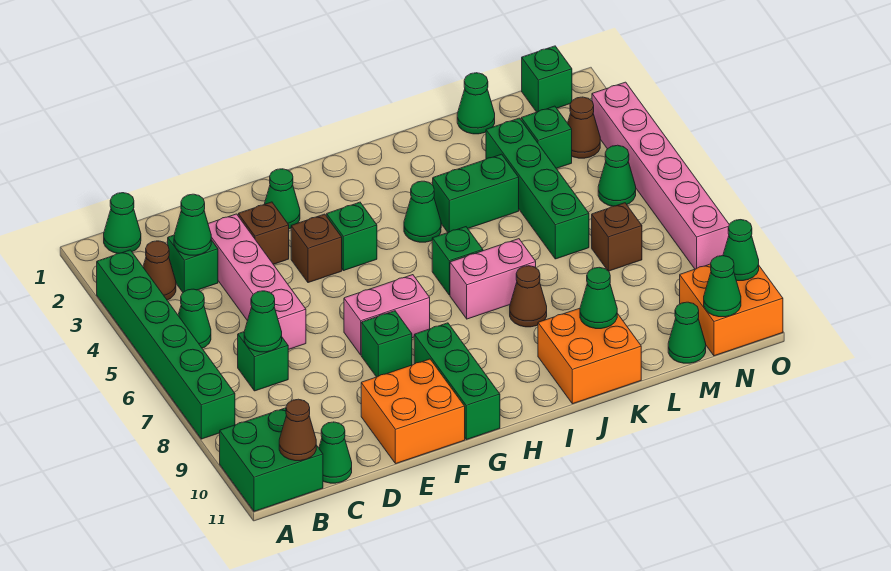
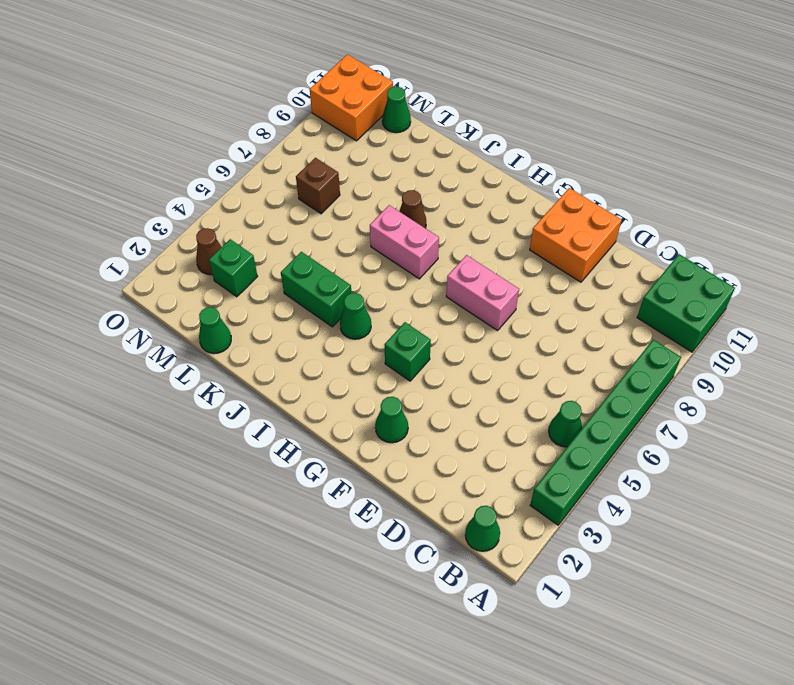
none -> brown cone B3 level 1
none -> green brick C3 level 1
none -> green brick C7 level 1
none -> green cone C11 level 1

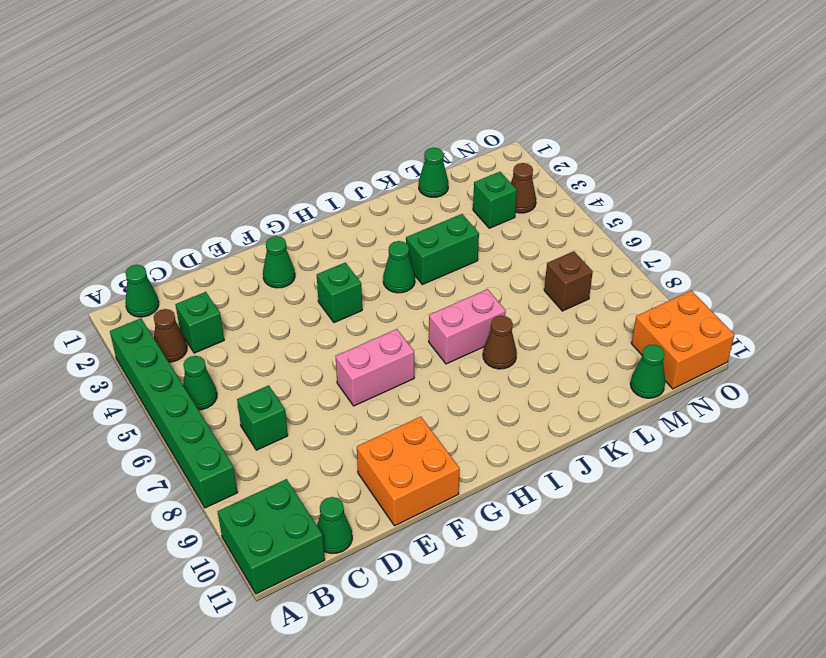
none -> pink brick D3:D6 level 1
none -> brown brick E3 level 1
none -> brown brick F4 level 1
none -> green brick F8 level 1

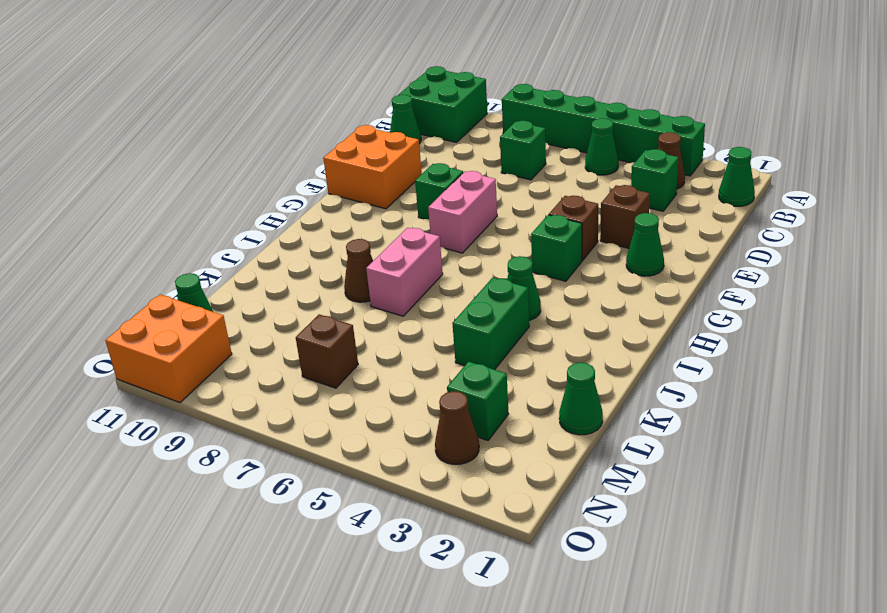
none -> pink brick D3:D6 level 1
none -> green brick G9:G11 level 1
none -> green brick I6 level 1
none -> orange brick J10:K11 level 1

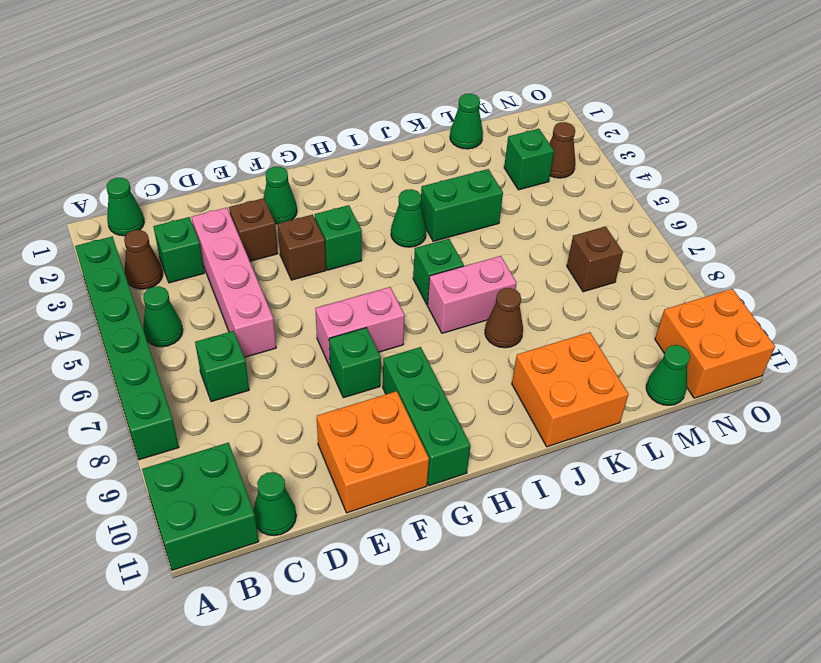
none -> green brick L3:L6 level 1
none -> green brick N1 level 1
none -> green cone N5 level 1
none -> pink brick O3:O8 level 1

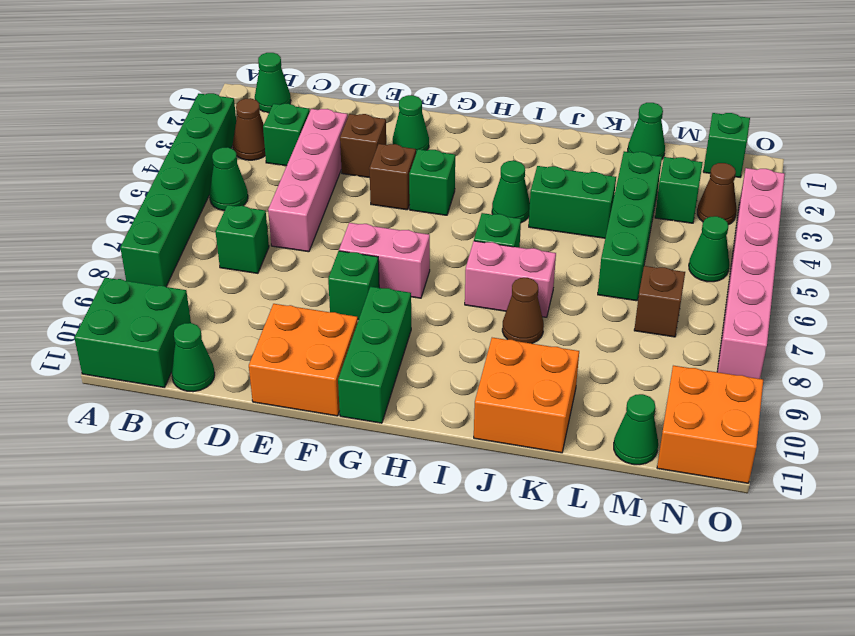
none -> brown cone B11 level 2
none -> green cone C3 level 2
none -> green cone C7 level 2
none -> green cone K10 level 2

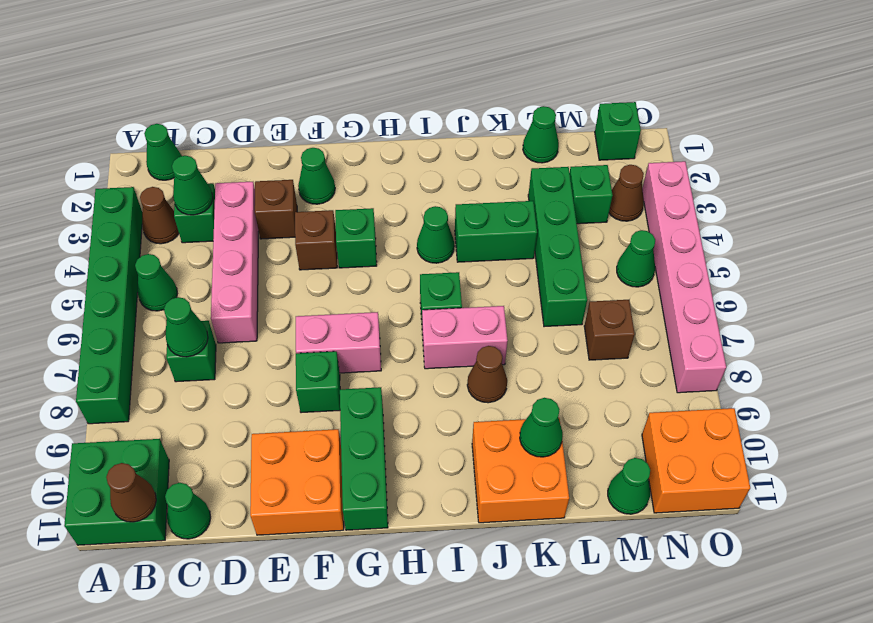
none -> green cone N11 level 2
none -> green cone O10 level 2

